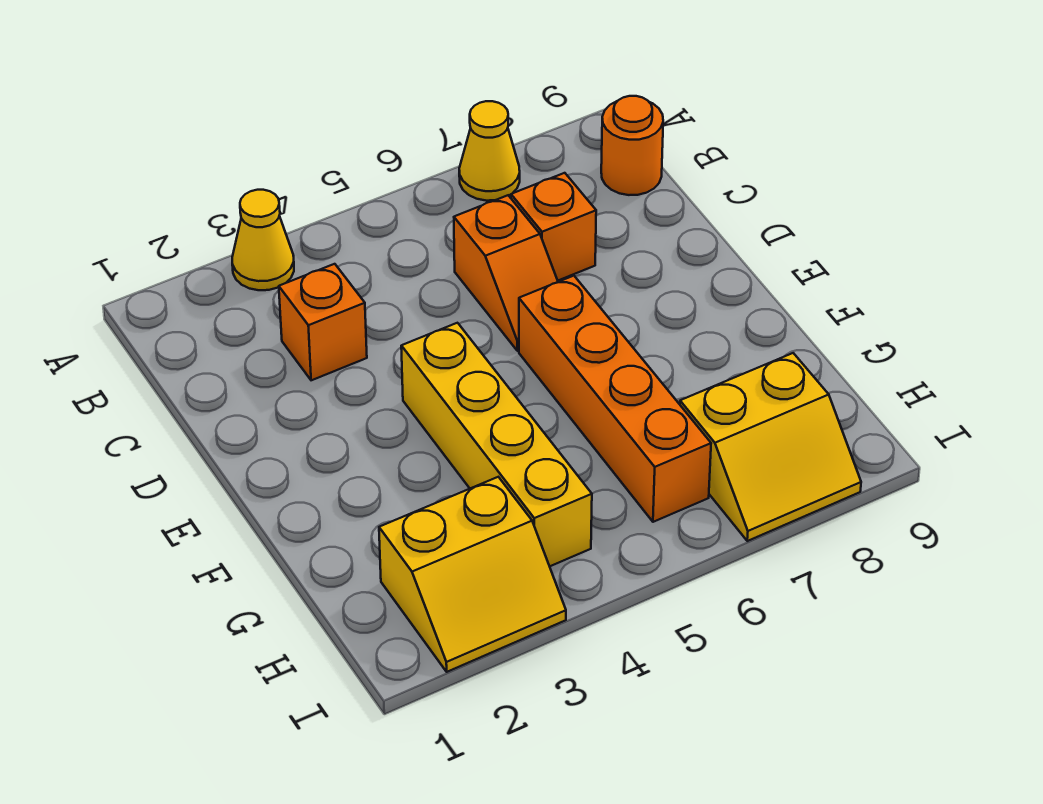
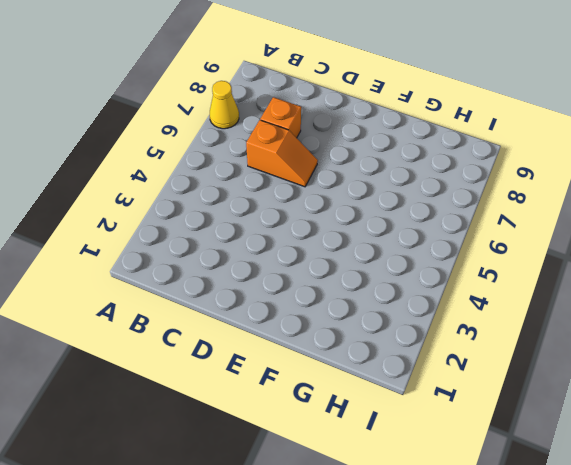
none -> yellow cone A3 level 1
none -> orange round brick B9 level 1

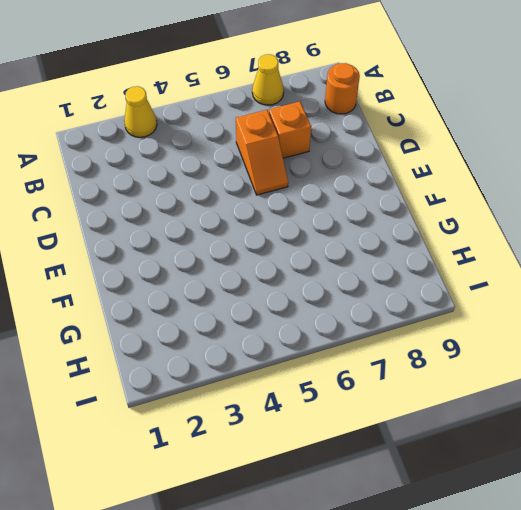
none -> orange brick C3 level 1
none -> yellow brick E4:H4 level 1

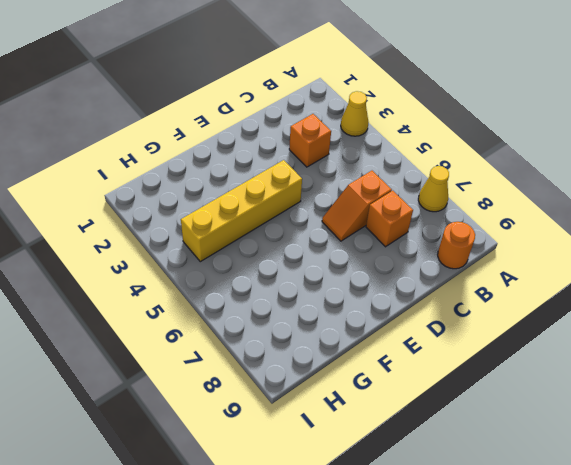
none -> orange brick E6:H6 level 1
none -> yellow slope H2:I3 level 1 top H

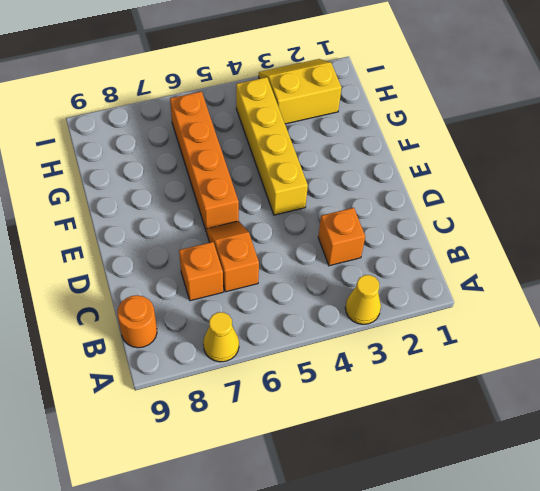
none -> yellow slope H7:I8 level 1 top H

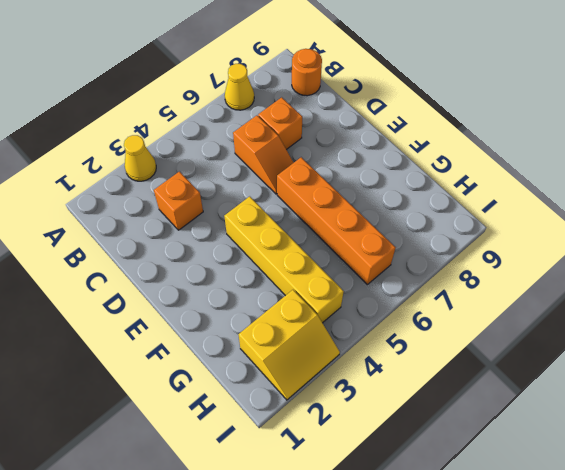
none -> yellow slope H7:I8 level 1 top H

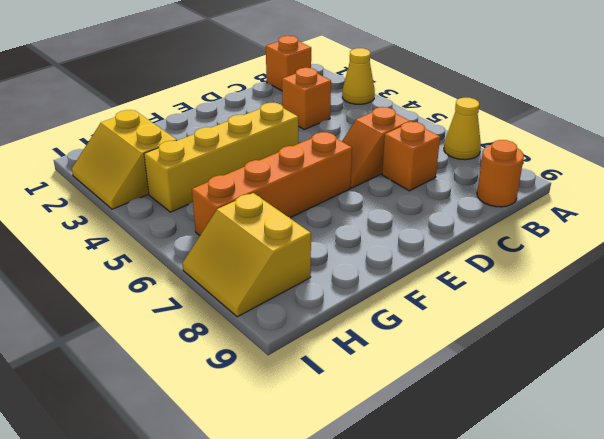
orange brick B1 level 1 -> none

